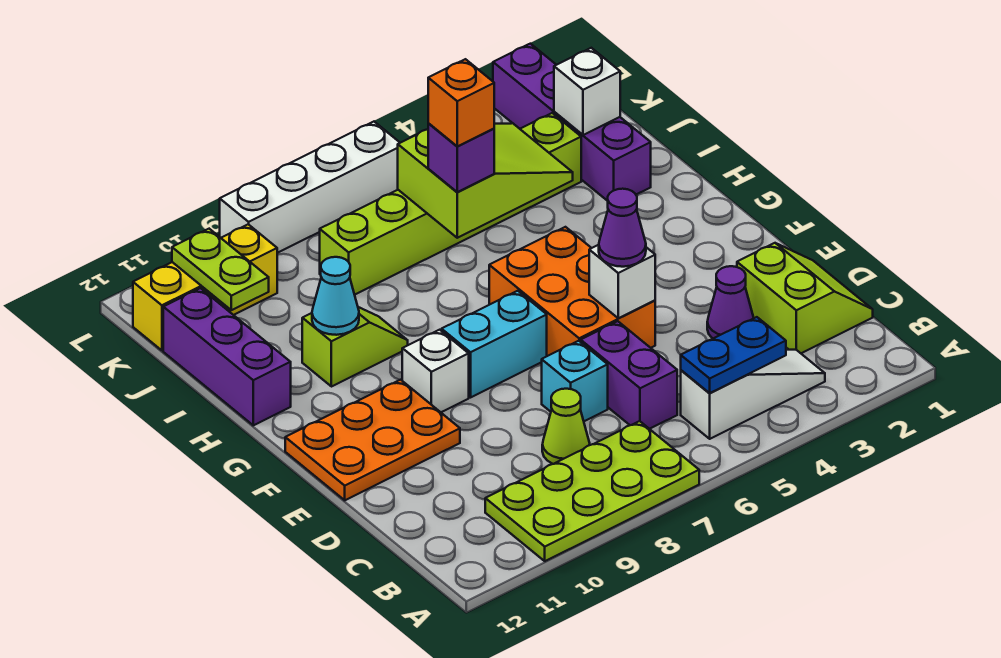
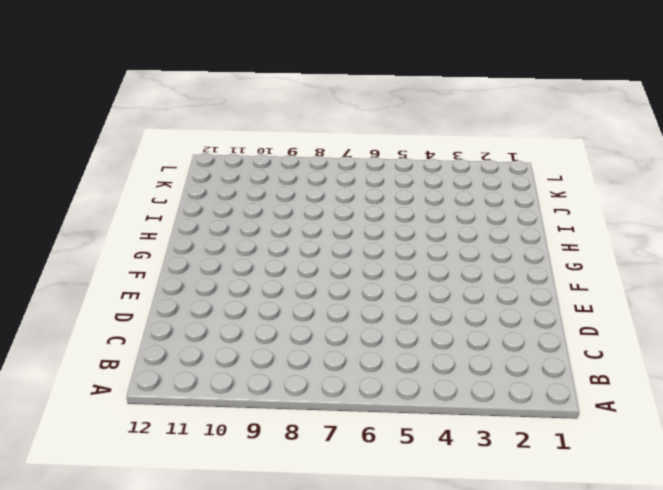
none -> lime plate A7:B10 level 1
none -> white slope B3:B5 level 1 top 5
none -> lime slope C1:D2 level 1 top 2

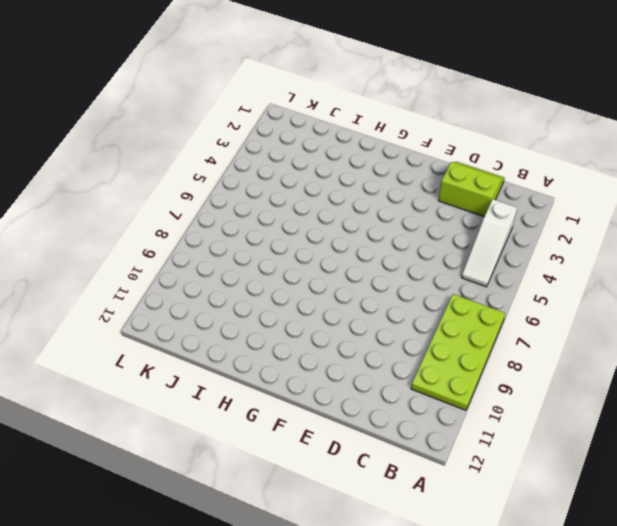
white slope B3:B5 level 1 top 3 -> white slope B3:B5 level 1 top 5
none -> purple brick C6:D6 level 1
none -> lime cone C8 level 1
none -> purple cone D3 level 1

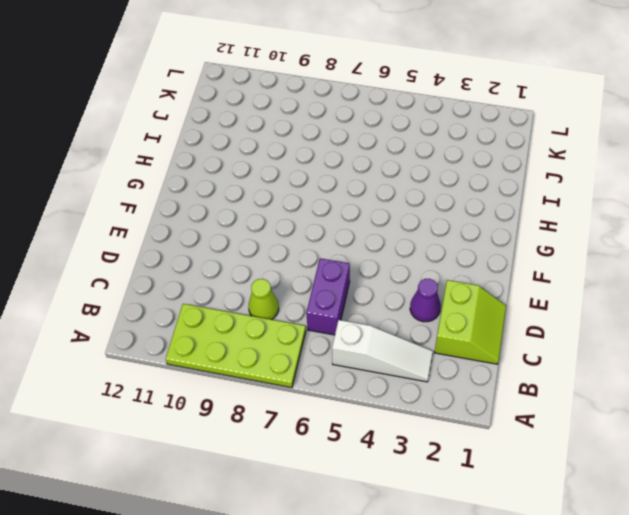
none -> cyan brick D7 level 1
none -> orange brick E5:G6 level 1
none -> orange plate E10:F12 level 1

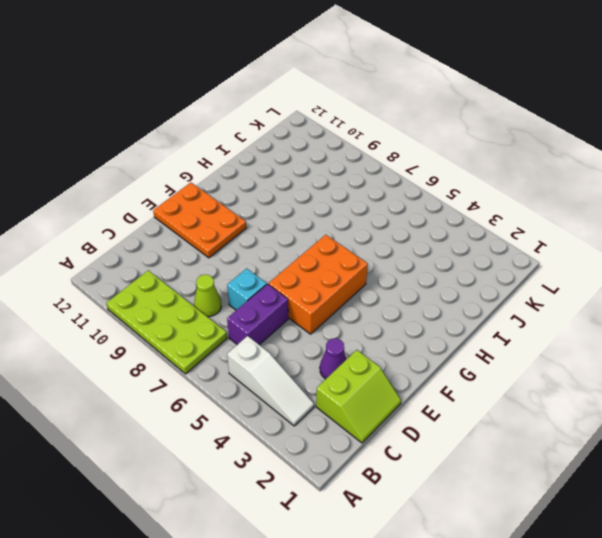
none -> cyan brick F7:F8 level 1
none -> white brick F9 level 1
none -> lime slope H9:H10 level 1 top 10

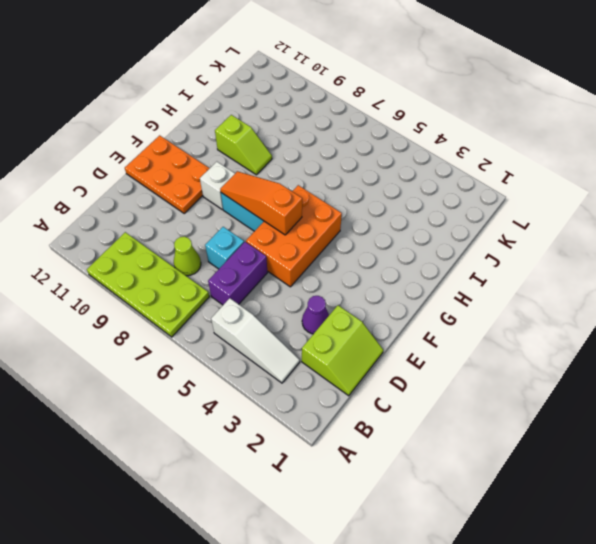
orange slope F6:F8 level 2 top 6 -> none
none -> purple brick H12:J12 level 1
none -> purple brick I2:L2 level 1
none -> lime brick J3:J8 level 1

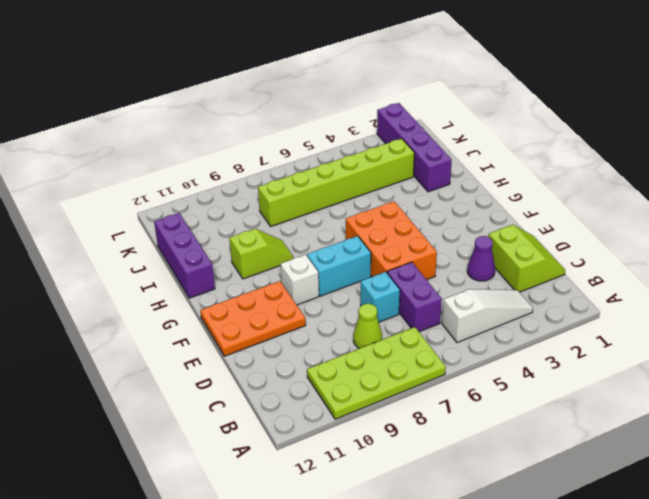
none -> yellow brick K10:K12 level 1
none -> white brick L6:L9 level 1
none -> blue plate B4:B5 level 2

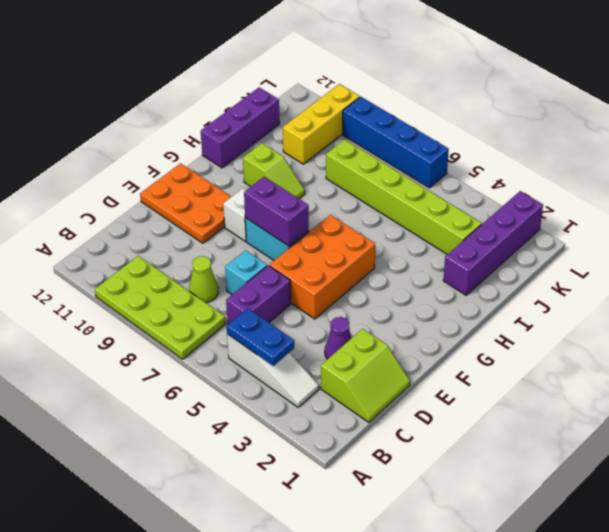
purple brick F7:F8 level 2 -> none
yellow brick J10:L10 level 1 -> yellow brick K10:K12 level 1
blue brick L6:L9 level 1 -> white brick L6:L9 level 1
none -> white brick E5 level 2
none -> cyan cone H10 level 2
none -> lime slope I4:J6 level 2 top 6

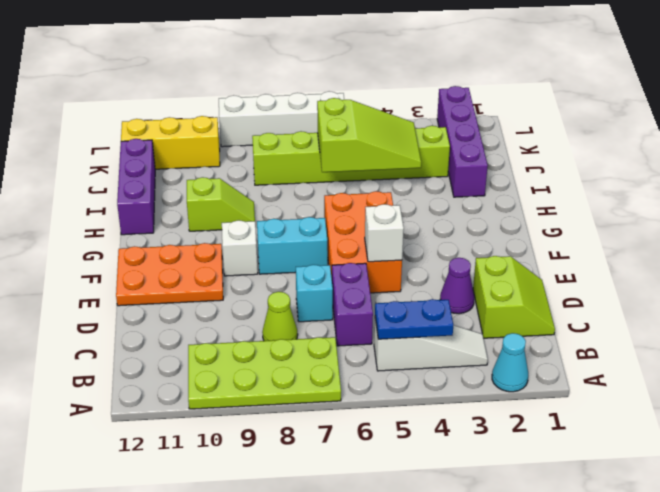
cyan cone A2 level 1 -> cyan cone H10 level 2
none -> white brick J2 level 2
none -> lime plate J11:K11 level 2
none -> purple cone E5 level 3

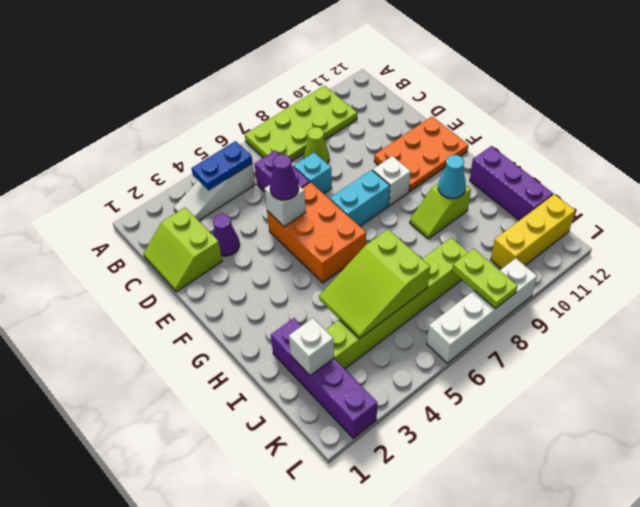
lime plate K8:L8 level 2 -> lime plate J11:K11 level 2
none -> purple brick I6 level 3
none -> orange brick I6 level 4

